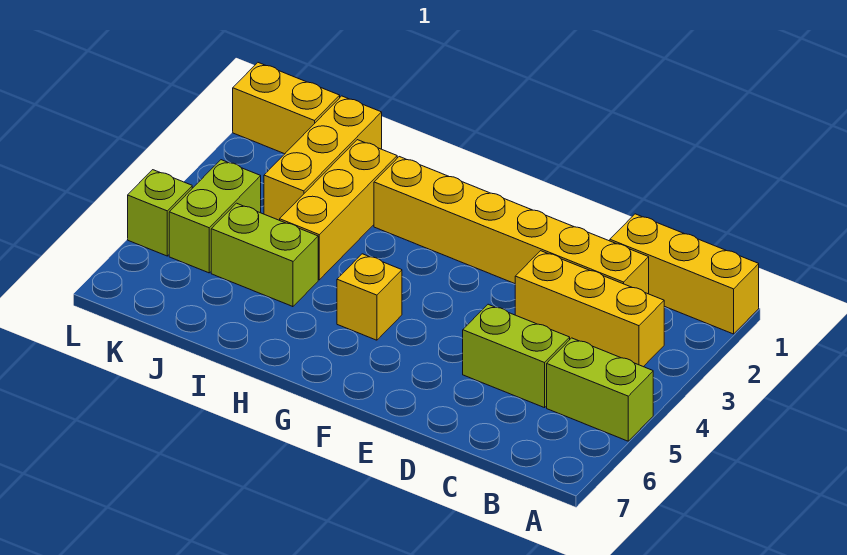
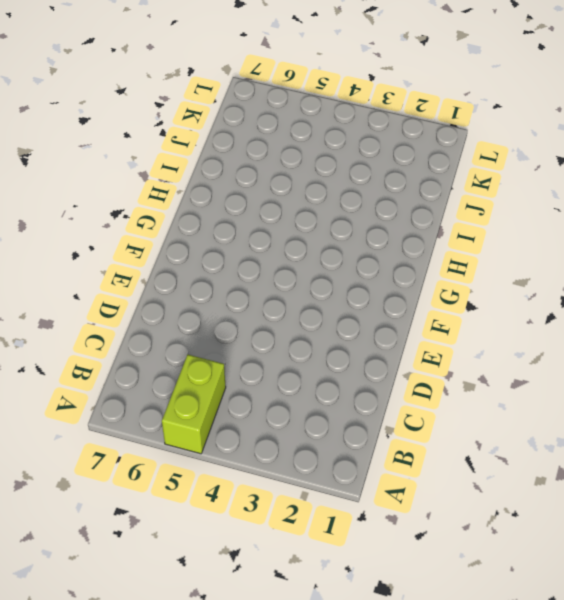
none -> yellow brick A1:C1 level 1
none -> yellow brick B3:D3 level 1
none -> yellow brick C2:H2 level 1

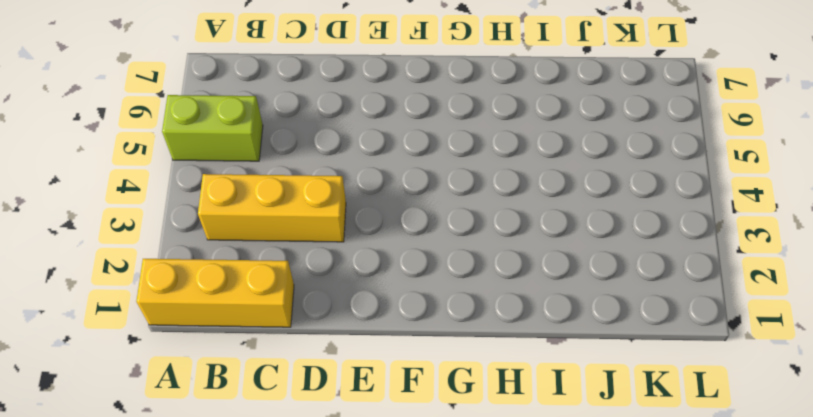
none -> yellow brick C2:H2 level 1
none -> lime brick C5:D5 level 1
none -> yellow brick G5 level 1

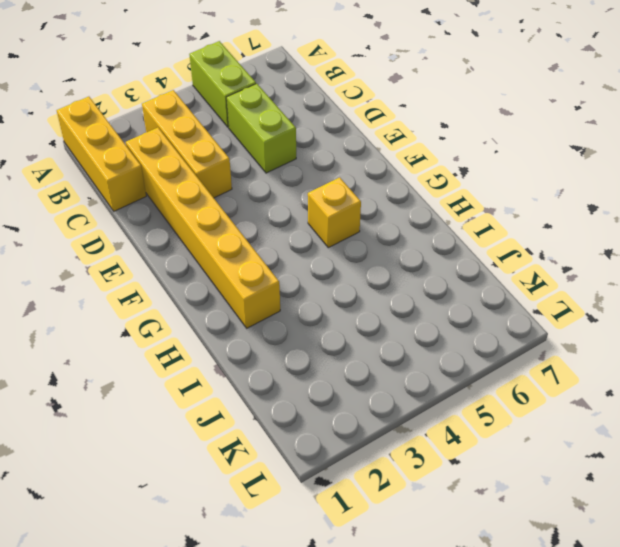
none -> yellow brick I2:I4 level 1
none -> lime brick I5:J5 level 1
none -> yellow brick J1:J3 level 1

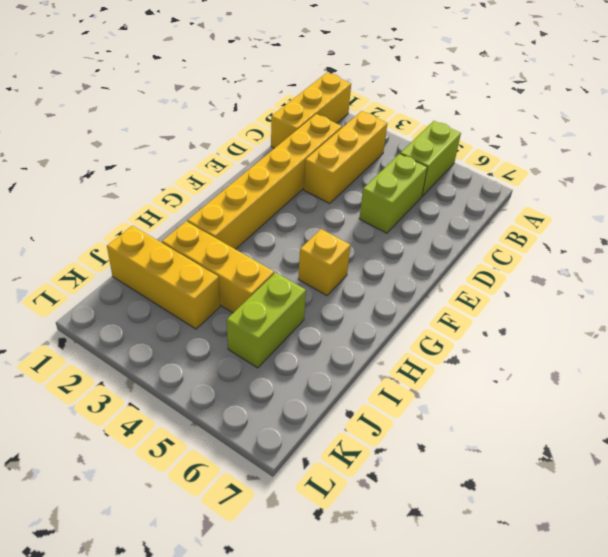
none -> yellow brick K1:L1 level 1
none -> lime brick K4:K5 level 1
none -> lime brick L5 level 1

